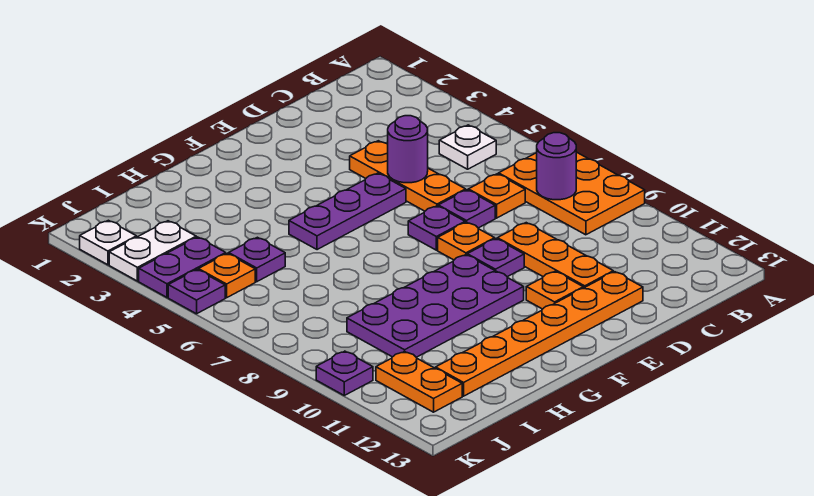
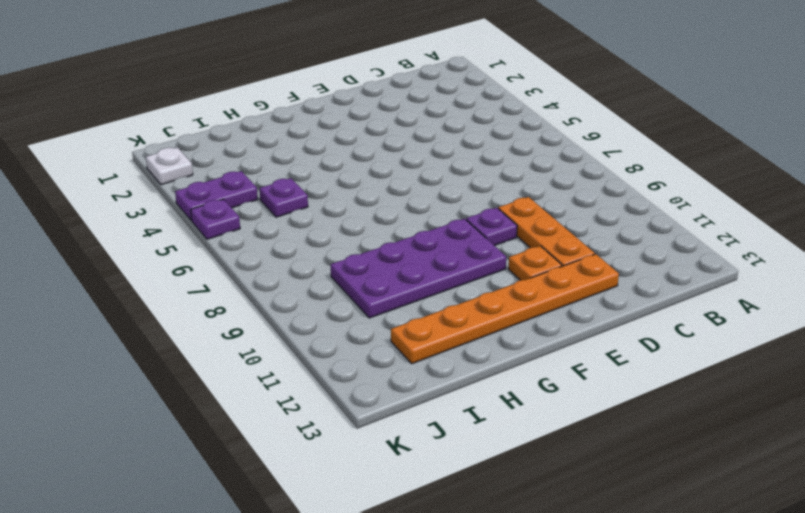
none -> orange plate A7:B9 level 1
none -> white plate B5 level 1
none -> orange plate C7 level 1

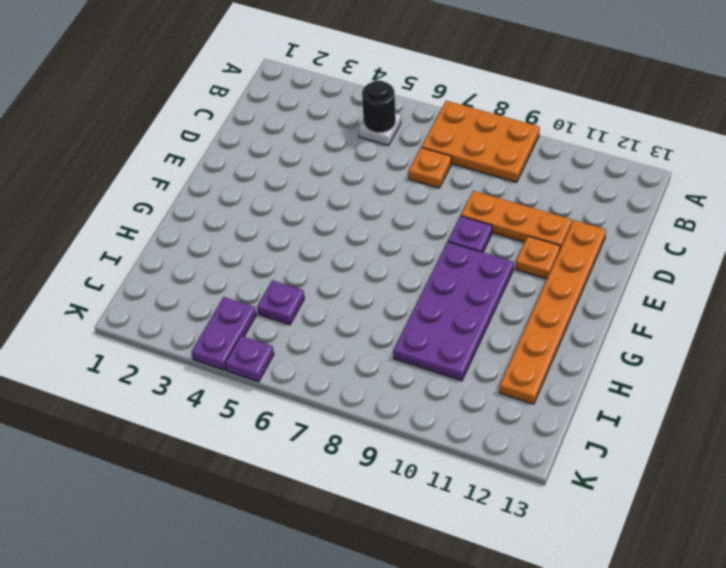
black round brick B5 level 2 -> none
none -> orange plate D4:D6 level 1
none -> purple plate D7 level 1
none -> purple plate E5:G5 level 1

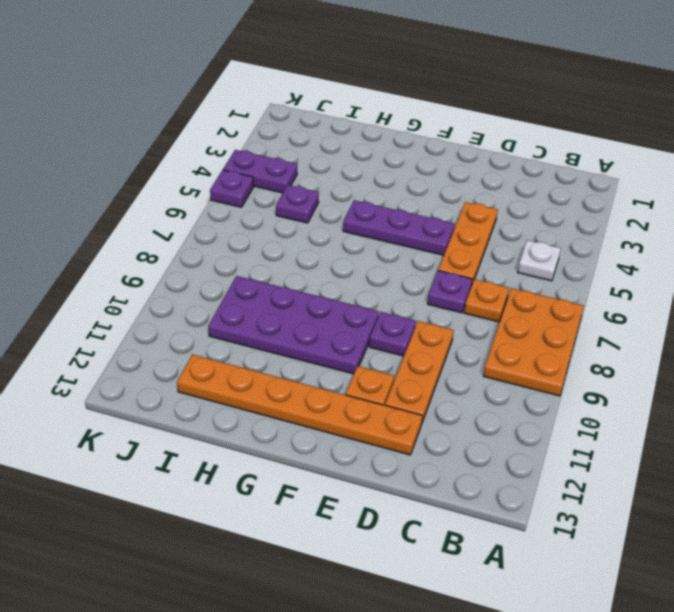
none -> purple plate E7 level 1
none -> orange plate E8 level 1
none -> white plate J3:K3 level 1

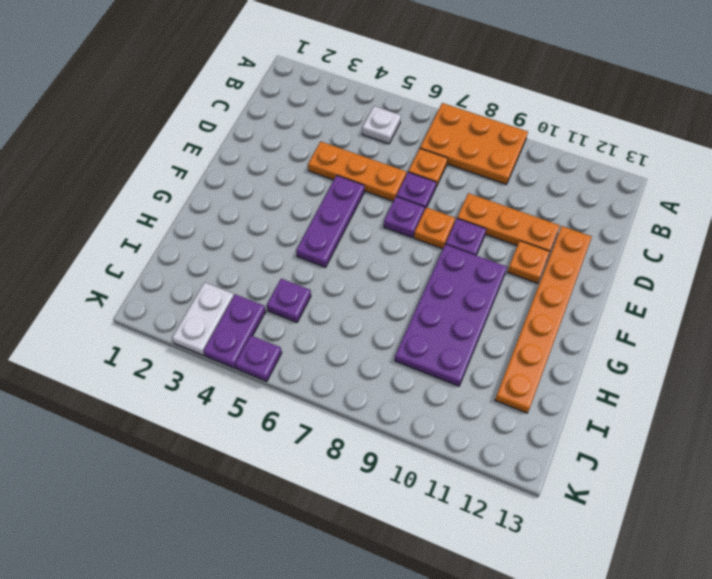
none -> orange plate J5 level 1
none -> orange plate J11:J12 level 1
none -> white plate K2 level 1

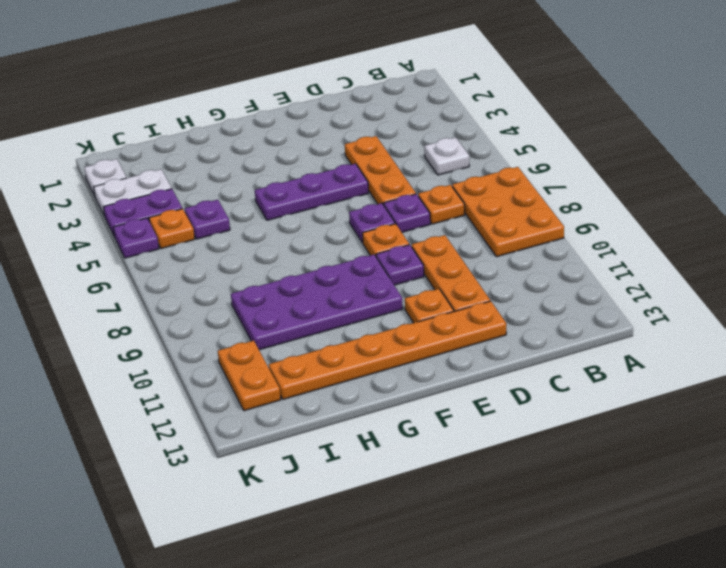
none -> purple plate K10 level 1
none -> purple round brick B8 level 2
none -> purple round brick D5 level 2

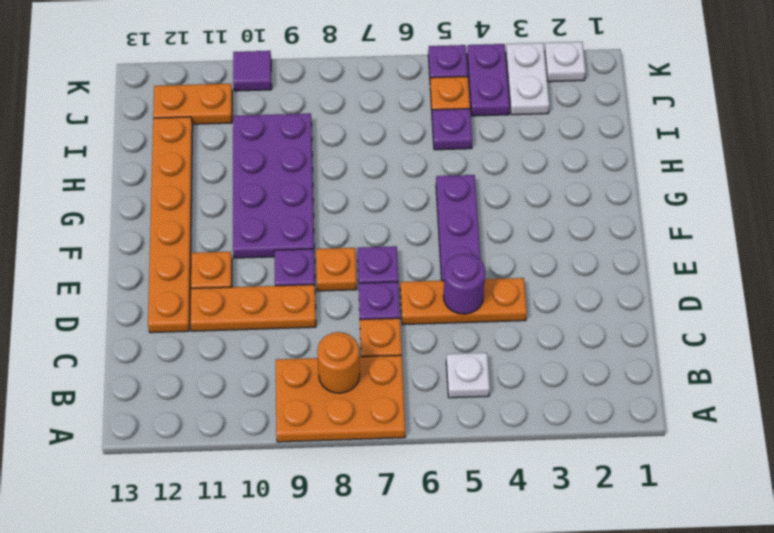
orange round brick B8 level 2 -> purple round brick B8 level 2
purple tile K10 level 1 -> purple plate K10 level 1

